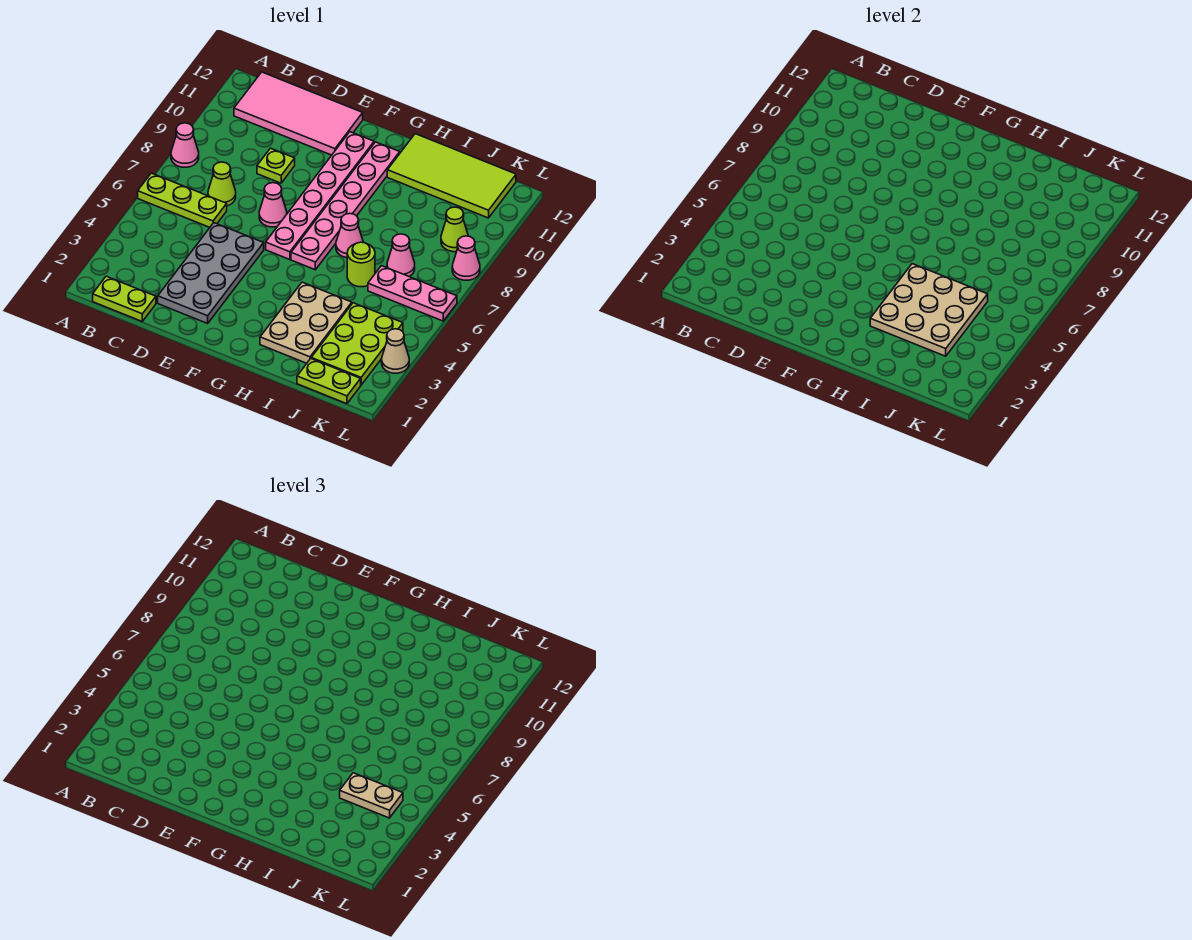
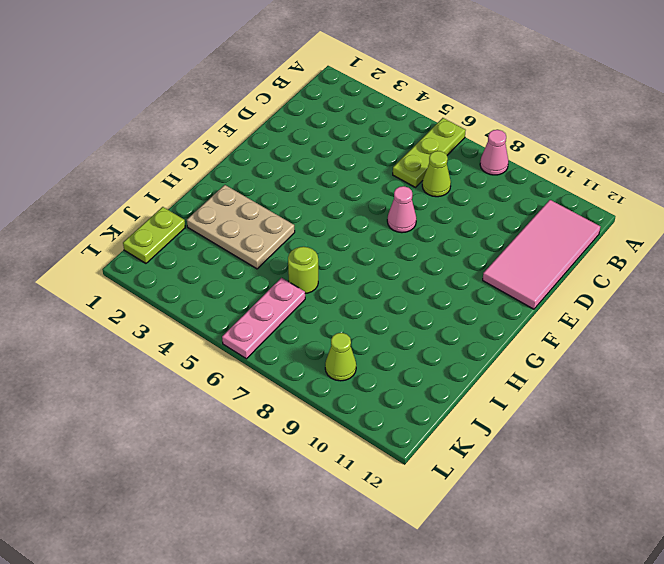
none -> lime plate B1:C1 level 1
none -> grey plate D2:E5 level 1
none -> lime plate D9 level 1

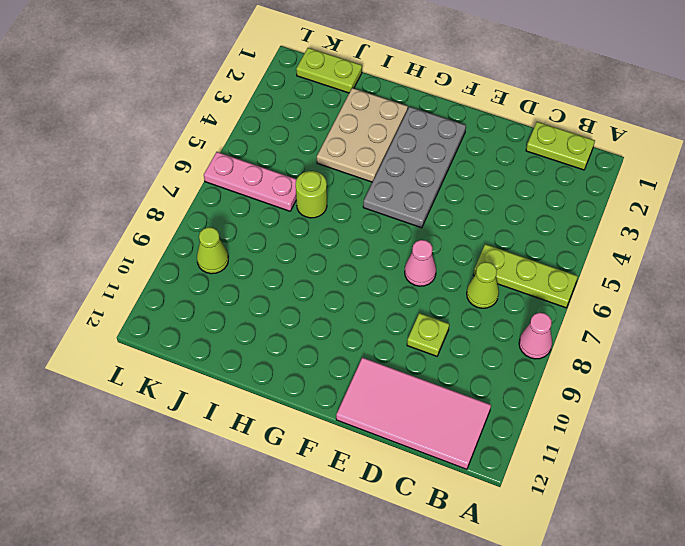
grey plate F2:G5 level 1 -> grey plate D2:E5 level 1
none -> pink plate F6:F11 level 1
none -> pink plate G6:G11 level 1
none -> pink cone H7 level 1

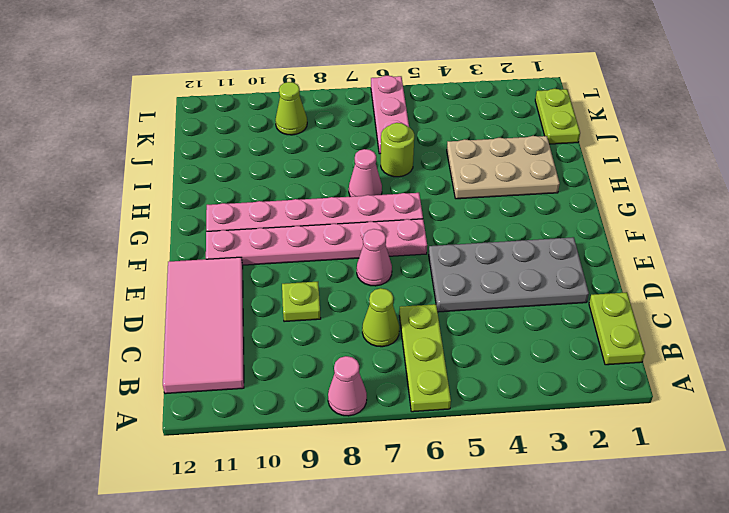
none -> lime tile H11:K12 level 1
none -> lime plate J2:K4 level 1
none -> pink cone J7 level 1

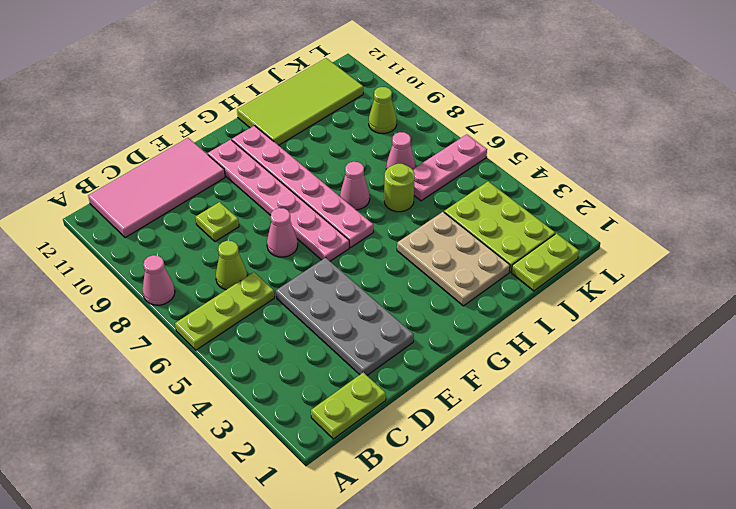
none -> tan cone L3 level 1
none -> pink cone L8 level 1
none -> tan plate H3:J5 level 2

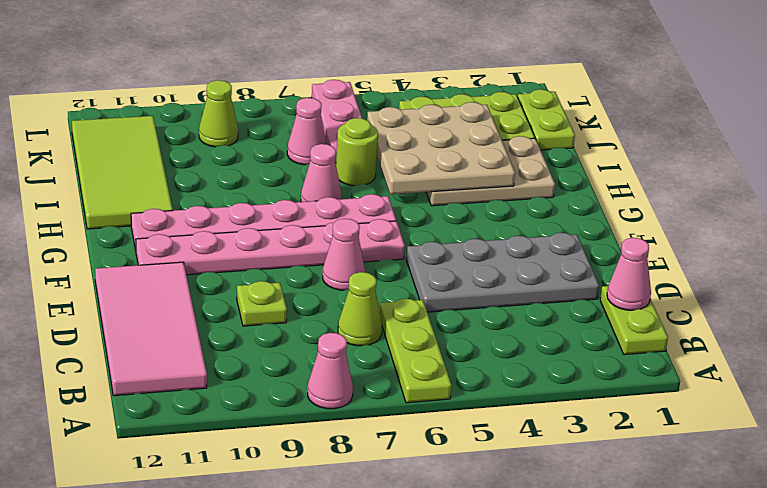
pink cone C1 level 2 -> pink cone L8 level 1
none -> tan cone L3 level 1
none -> tan plate J4:K4 level 3

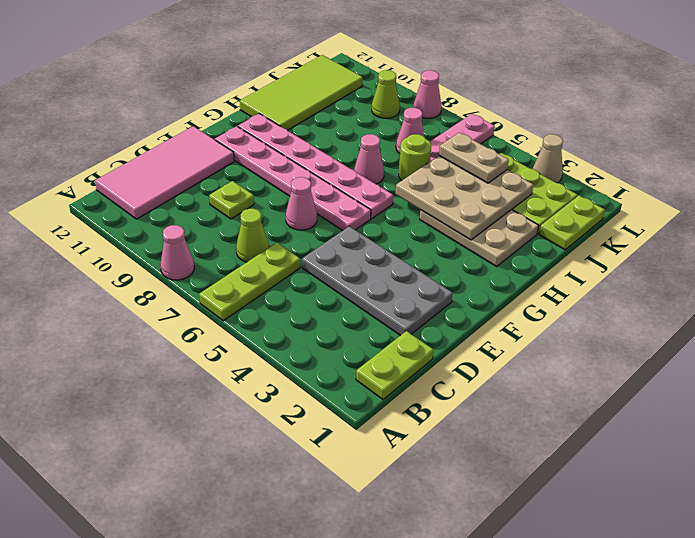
tan plate J4:J5 level 3 -> tan plate J4:K4 level 3

